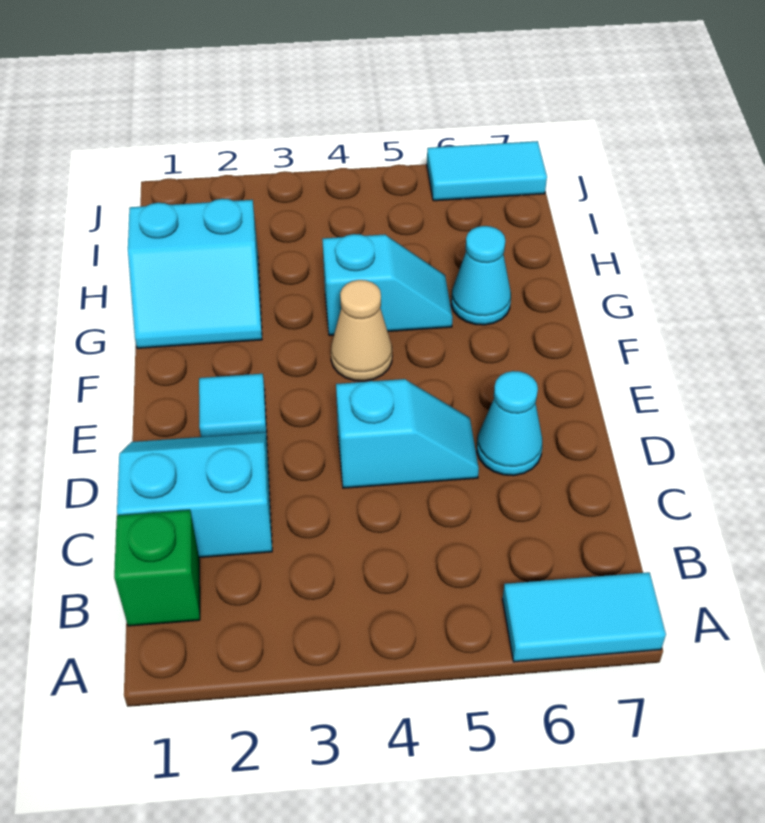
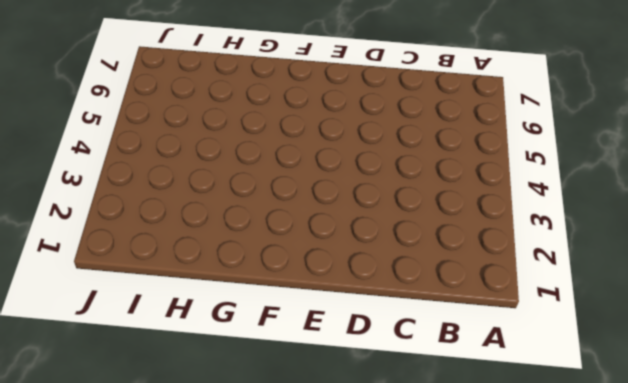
none -> cyan tile A6:A7 level 1
none -> green brick B1 level 1

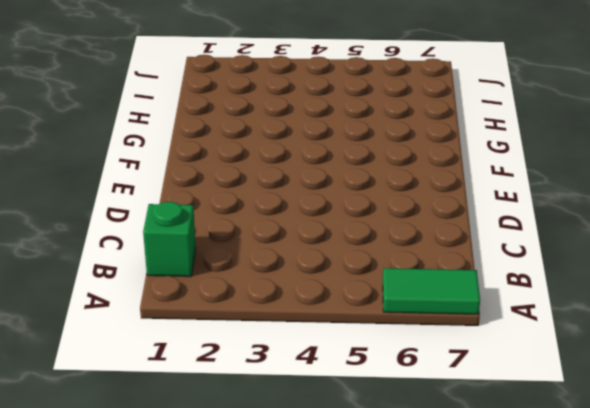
green tile A6:A7 level 1 -> cyan tile A6:A7 level 1
none -> cyan slope C1:D2 level 1 top C
none -> cyan slope D4:D5 level 1 top 4

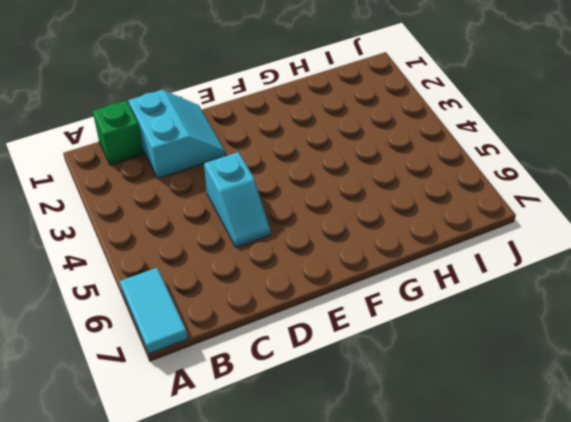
none -> cyan cone D6 level 1
none -> cyan tile E2 level 1

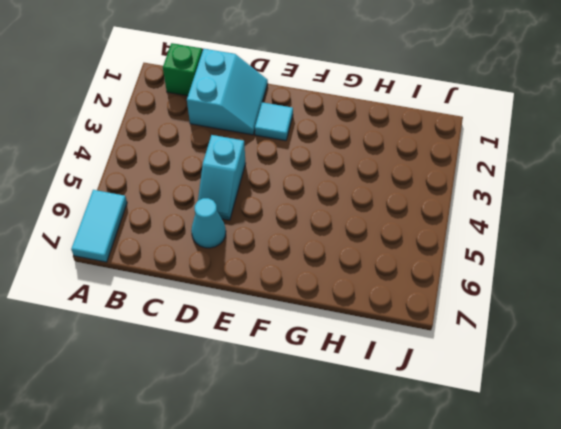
none -> tan cone F4 level 1
none -> cyan slope G1:H2 level 1 top H

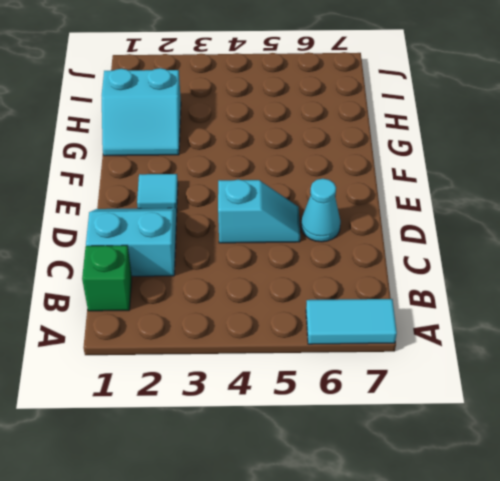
none -> tan cone F4 level 1
none -> cyan slope G4:G5 level 1 top 4

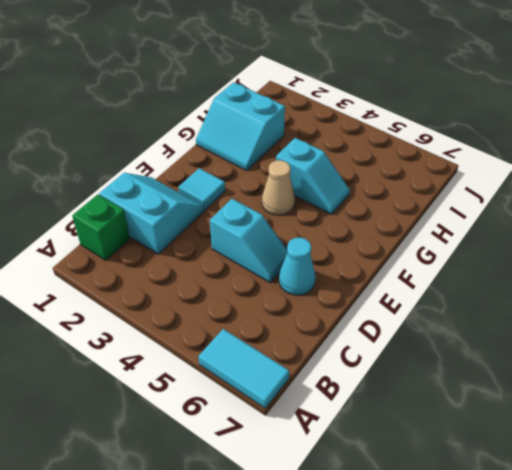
none -> cyan cone G6 level 1
none -> cyan tile J6:J7 level 1

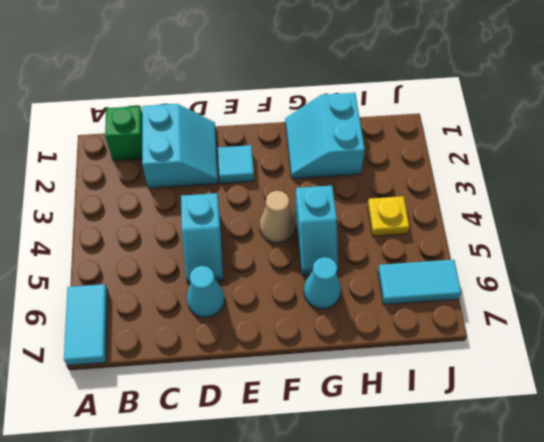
yellow plate I4 level 1 -> none
cyan tile I6:J6 level 1 -> cyan tile J6:J7 level 1

